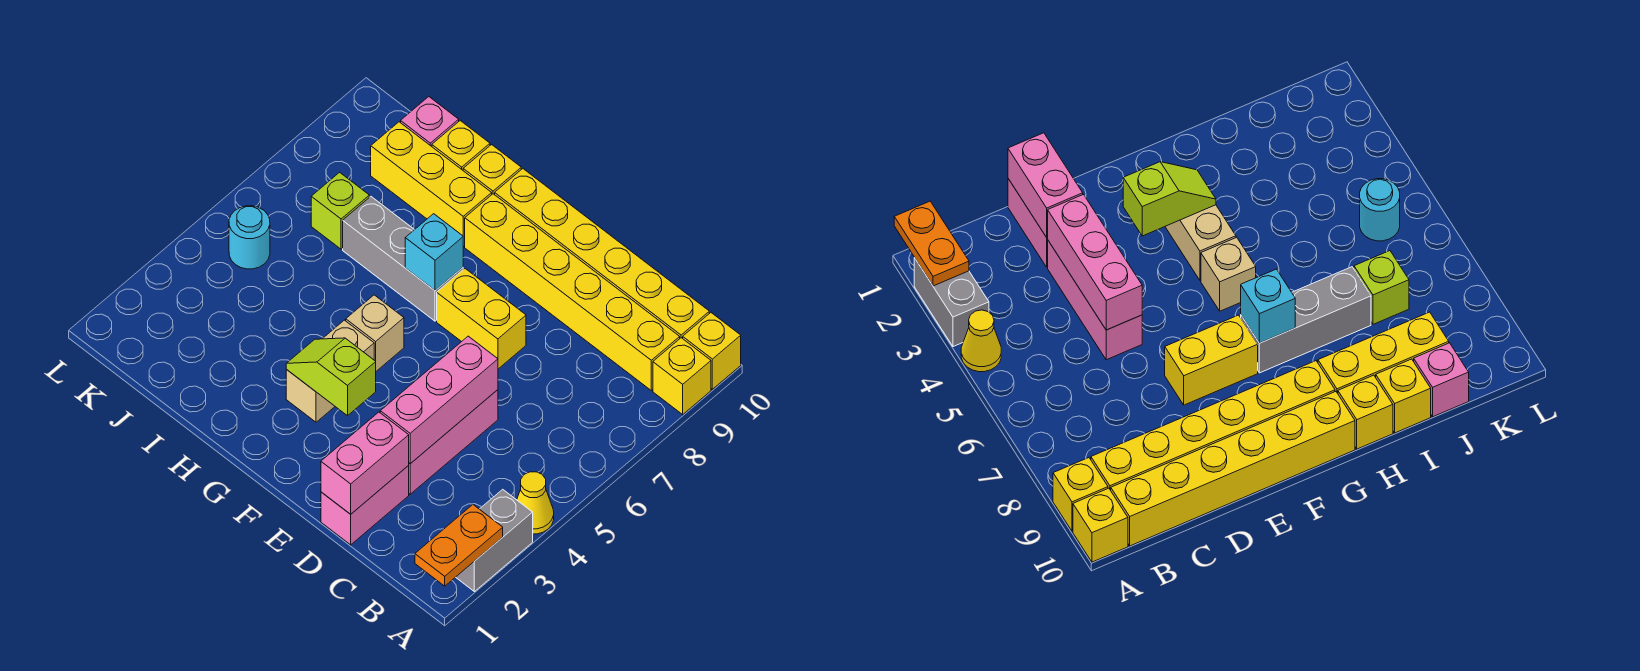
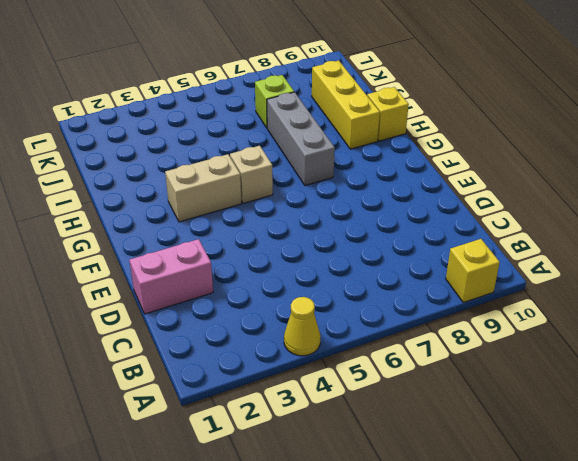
none -> grey brick A2:A3 level 1
none -> yellow brick A10 level 1
none -> yellow brick B9:G9 level 1

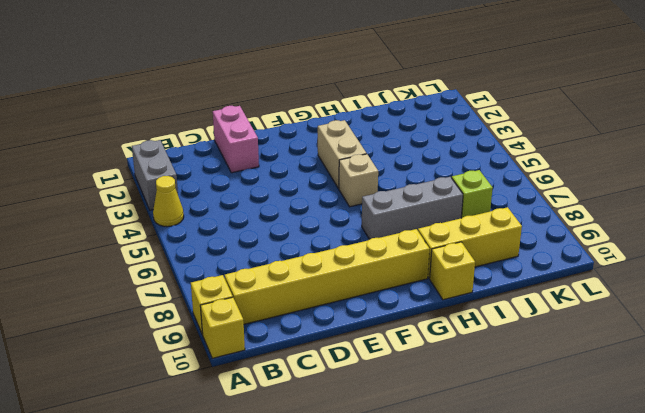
none -> yellow brick B10:G10 level 1
none -> pink brick D3:D5 level 1
none -> yellow brick E7:F7 level 1

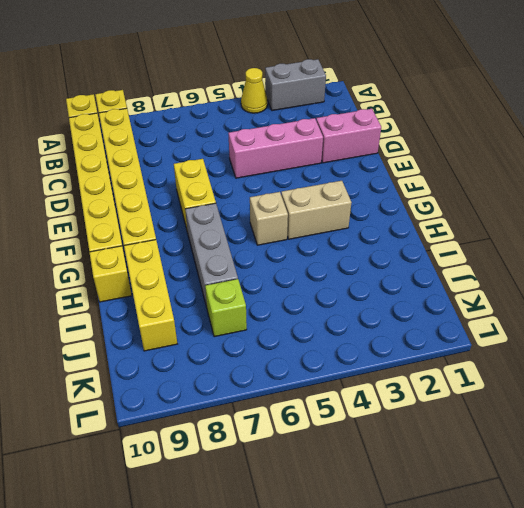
none -> yellow brick I10 level 1
none -> pink brick J10 level 1
none -> cyan round brick K5 level 1

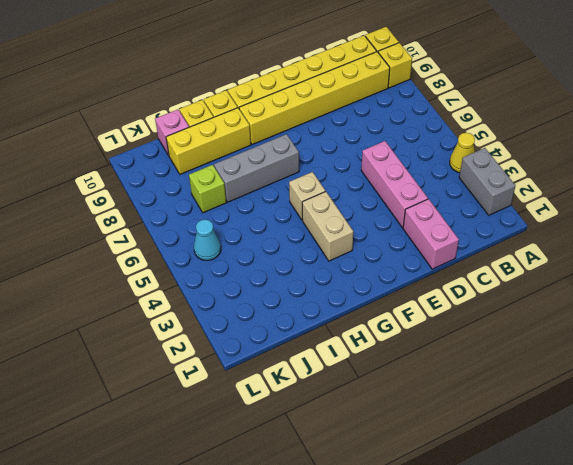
cyan cone K5 level 1 -> cyan round brick K5 level 1
none -> yellow brick E7:F7 level 1
none -> orange plate A1:A2 level 2
none -> pink brick D1:D2 level 2

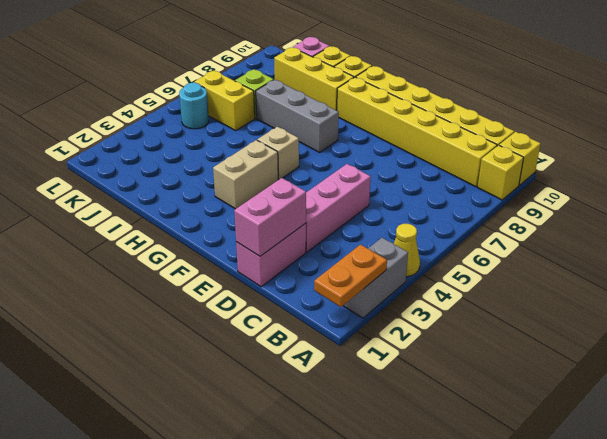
yellow brick J6:K6 level 1 -> yellow brick E7:F7 level 1
none -> pink brick D3:D5 level 2
none -> lime slope F3:G3 level 2 top F
none -> cyan brick G7 level 2

